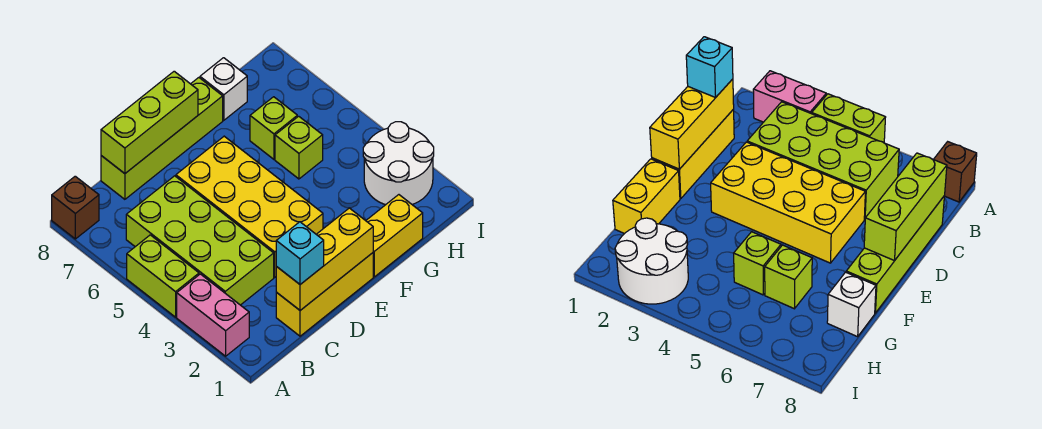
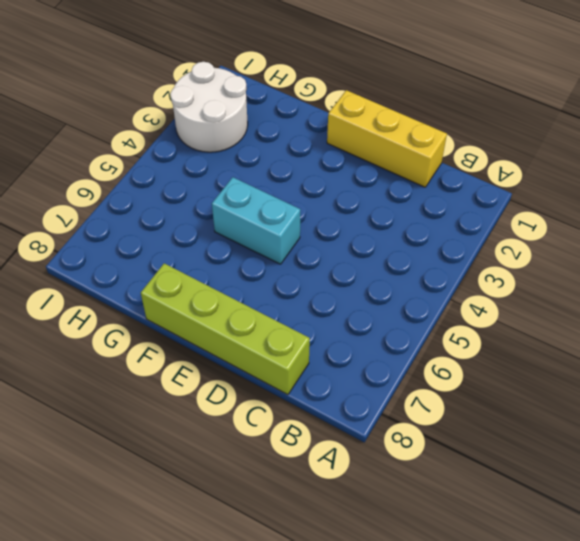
cyan brick E5:F5 level 1 -> yellow brick D3:E6 level 1
none -> pink brick A2:A3 level 1
none -> lime brick A4:A5 level 1
none -> brown brick A8 level 1

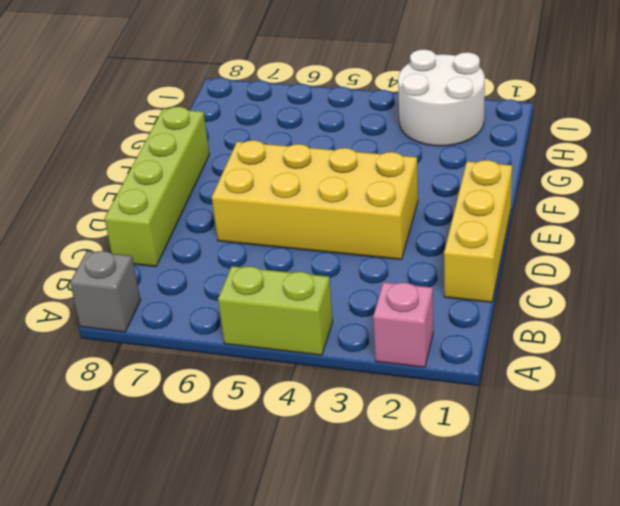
pink brick A2 level 1 -> pink brick A2:A3 level 1
grey brick A8 level 1 -> brown brick A8 level 1
none -> lime brick B3:C6 level 1
none -> yellow brick F1:G1 level 1
none -> lime brick G5 level 1

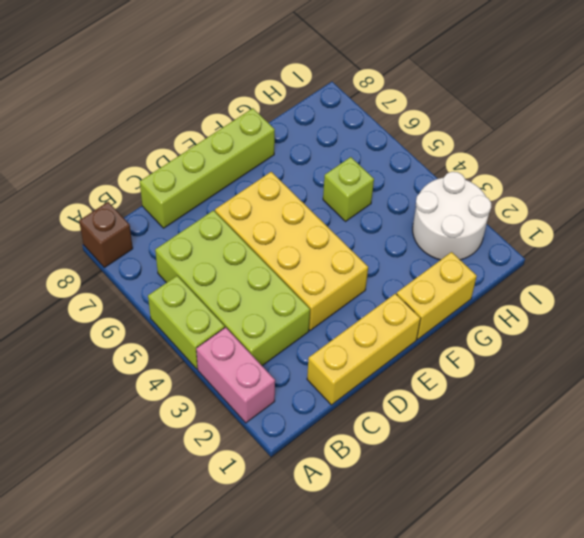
none -> lime brick G6 level 1
none -> white brick G8 level 1
none -> yellow brick C1:E1 level 2

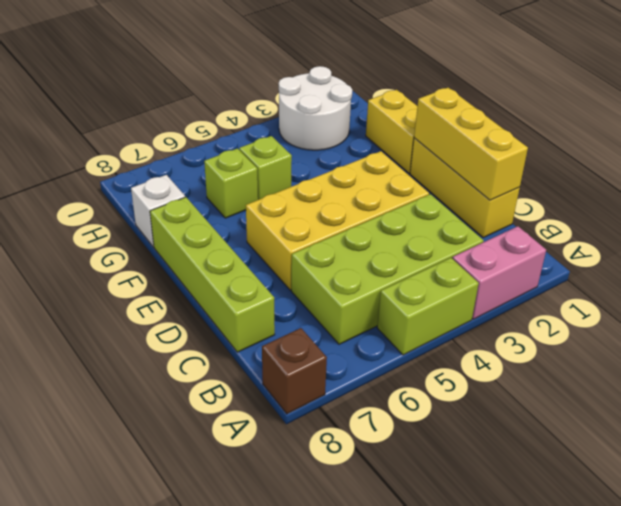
none -> lime brick C8:E8 level 2
none -> cyan brick C1 level 3

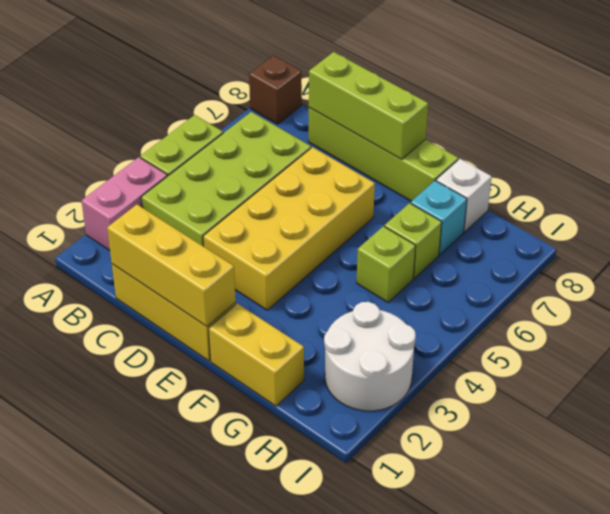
cyan brick G7 level 1 -> cyan brick C1 level 3

